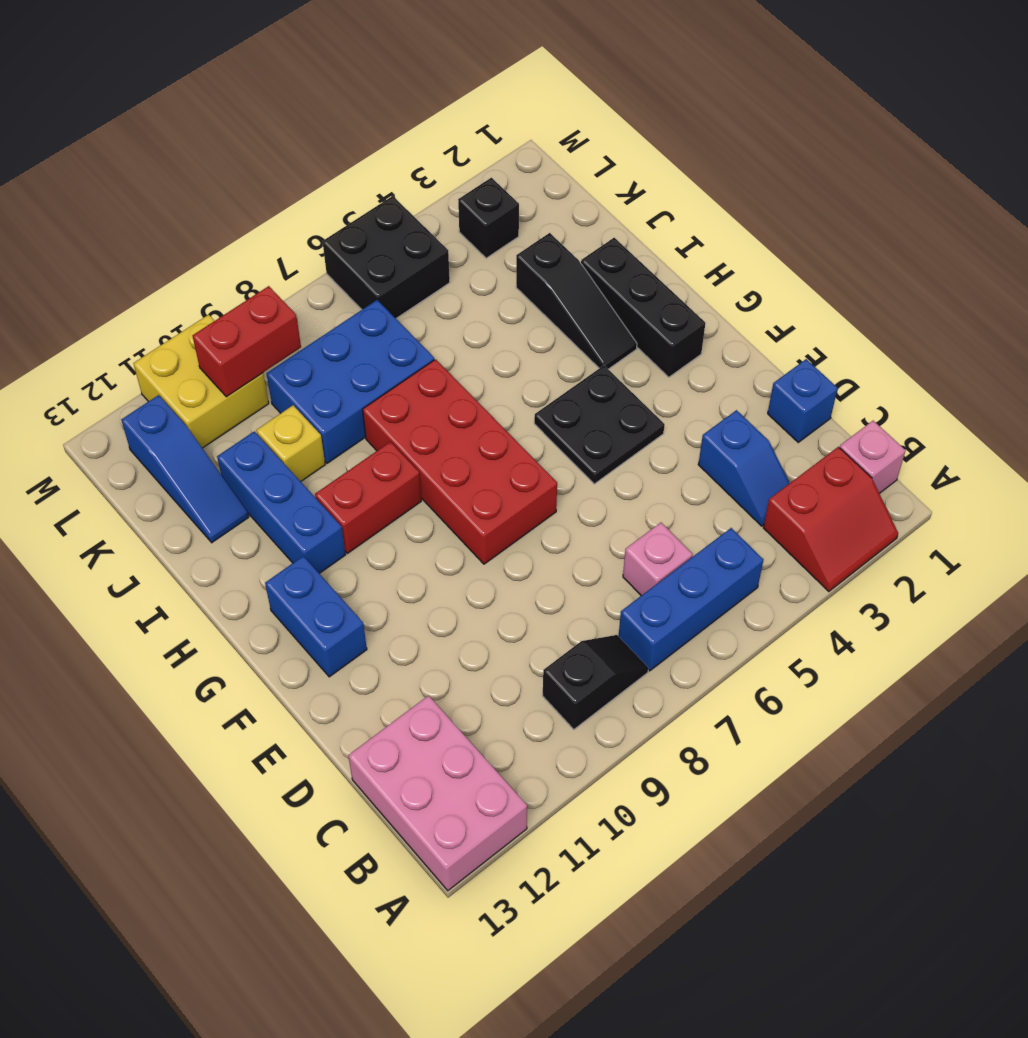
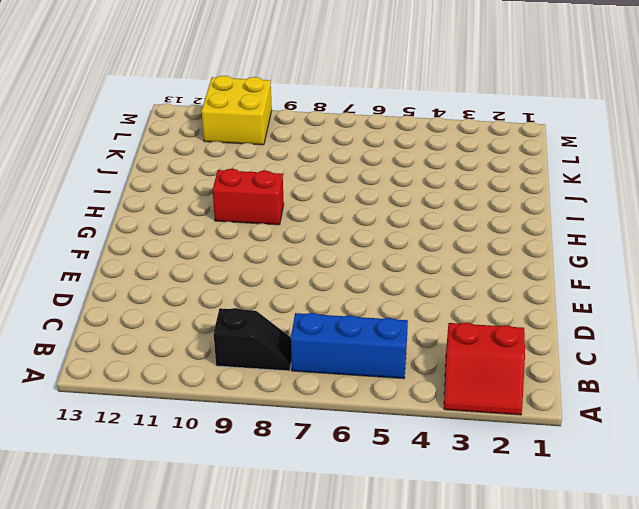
none -> pink brick A12:C13 level 1
none -> pink brick B1 level 1
none -> blue slope C3:D3 level 1 top D

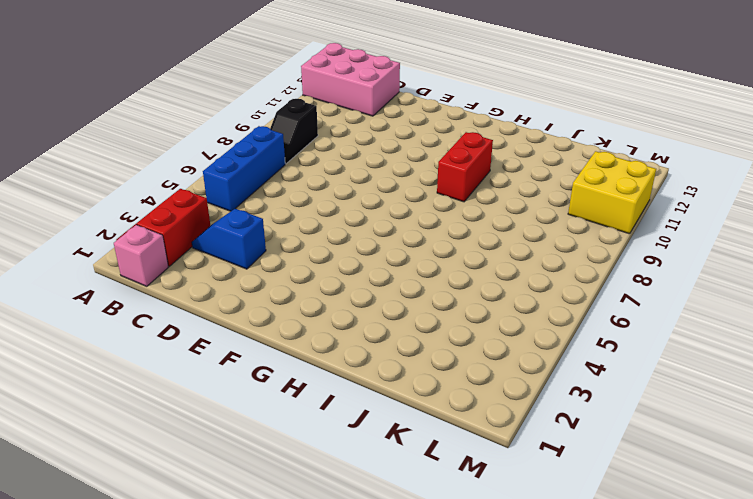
none -> pink brick C6 level 1
none -> blue brick D1 level 1
none -> black plate F4:G5 level 1

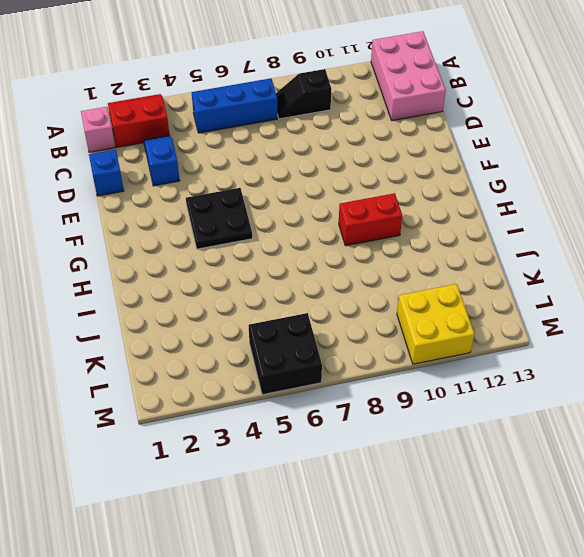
none -> pink brick C6 level 1
none -> red brick F7:I8 level 1
none -> blue brick F12:G12 level 1

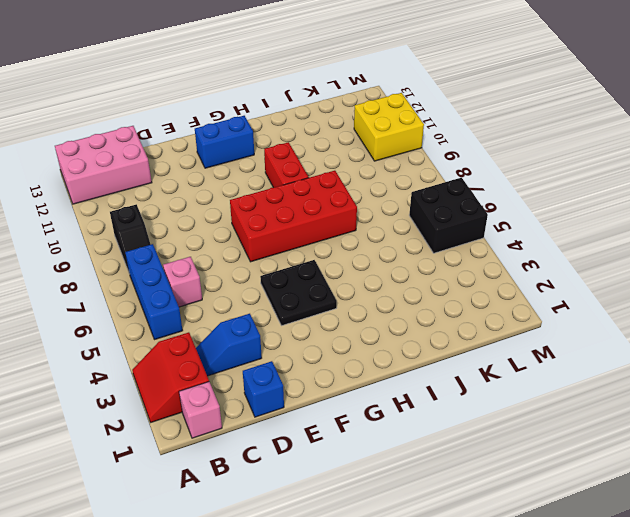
none -> black brick G2:I2 level 1
none -> black slope H3:J3 level 1 top J
none -> blue brick H11:J11 level 1

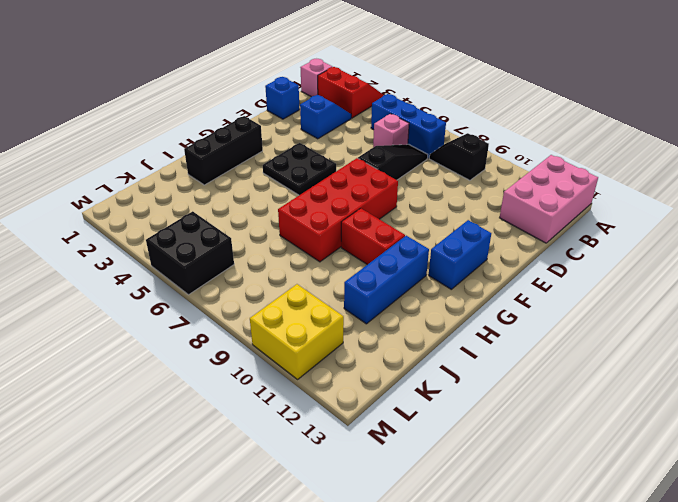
black slope C7:E7 level 1 top E -> black slope H3:J3 level 1 top J
none -> blue brick J7:K9 level 1
none -> yellow brick J10 level 1
none -> blue slope J12:L12 level 1 top L

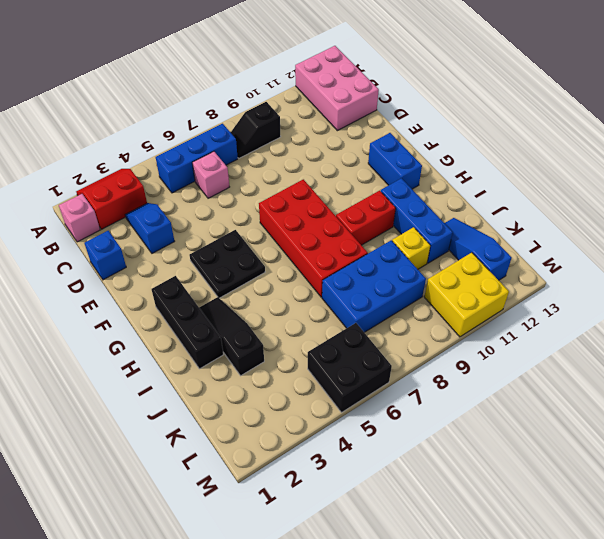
none -> black brick L3 level 1
none -> red brick L9:L10 level 2

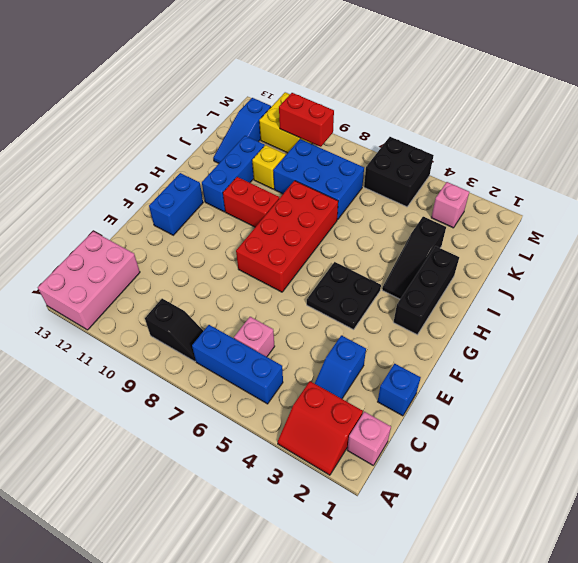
pink brick L3 level 1 -> black brick L3 level 1

